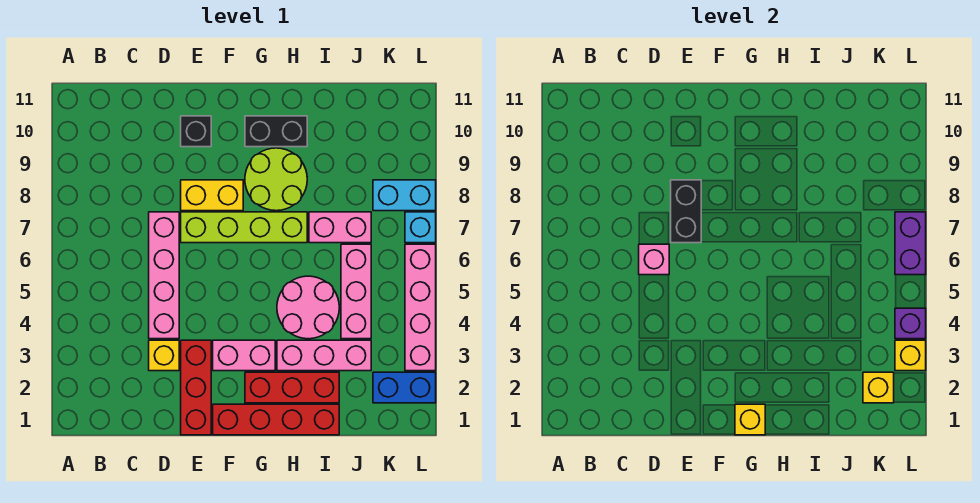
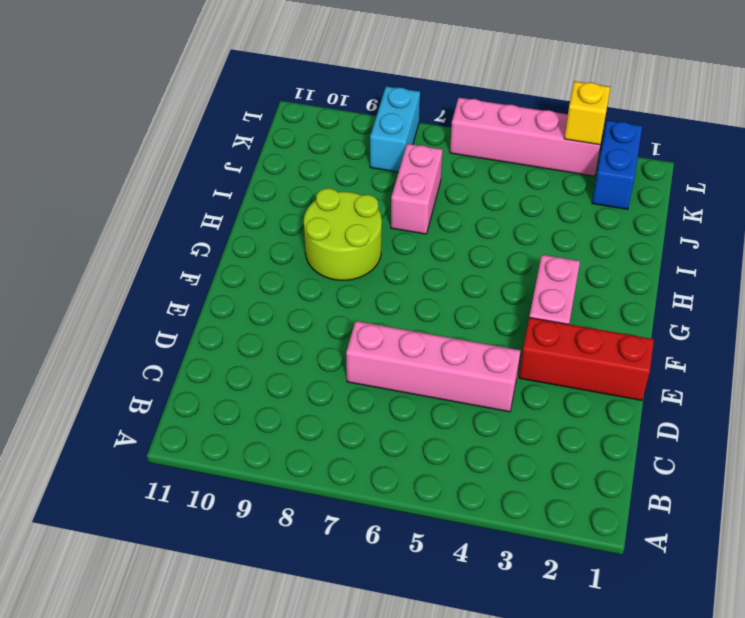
none -> yellow brick D3 level 1
none -> lime brick E7:H7 level 1
none -> yellow brick E8:F8 level 1

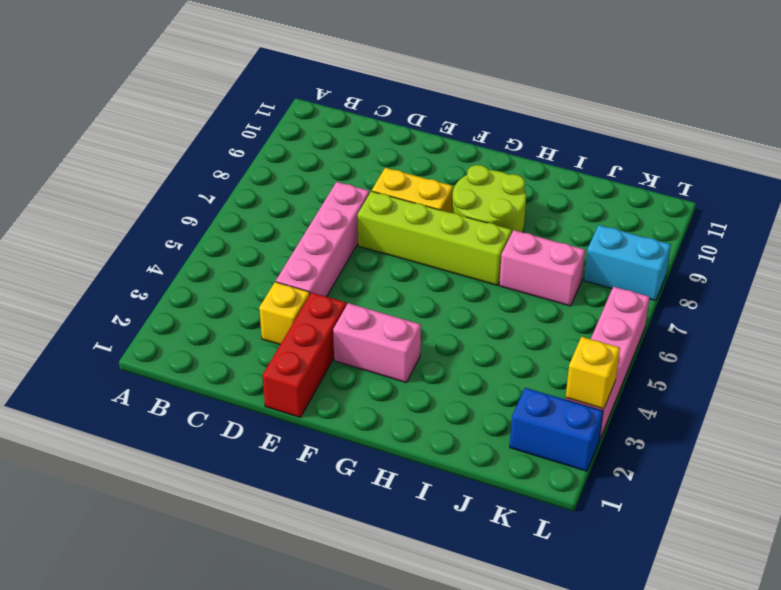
none -> black brick E10 level 1
none -> red brick F1:I1 level 1
none -> red brick G2:I2 level 1

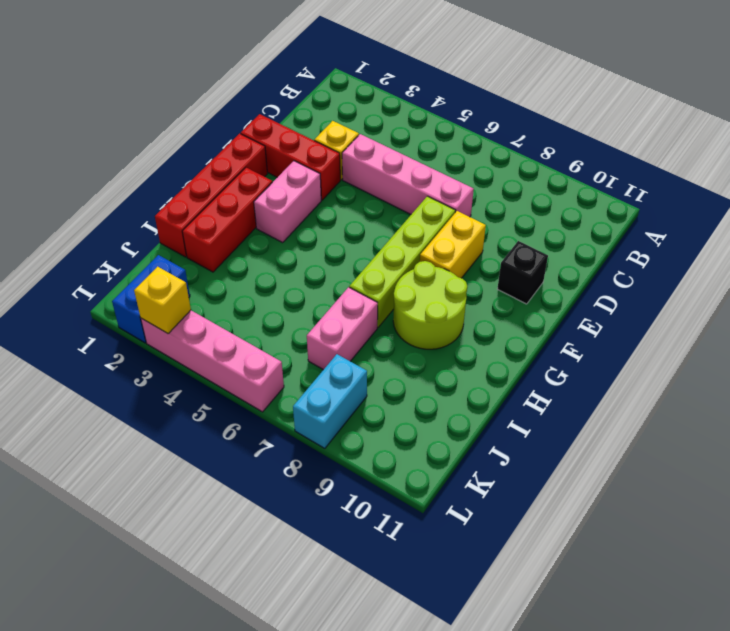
none -> black brick G10:H10 level 1
none -> pink brick H3:J3 level 1
none -> pink round brick H4:I5 level 1

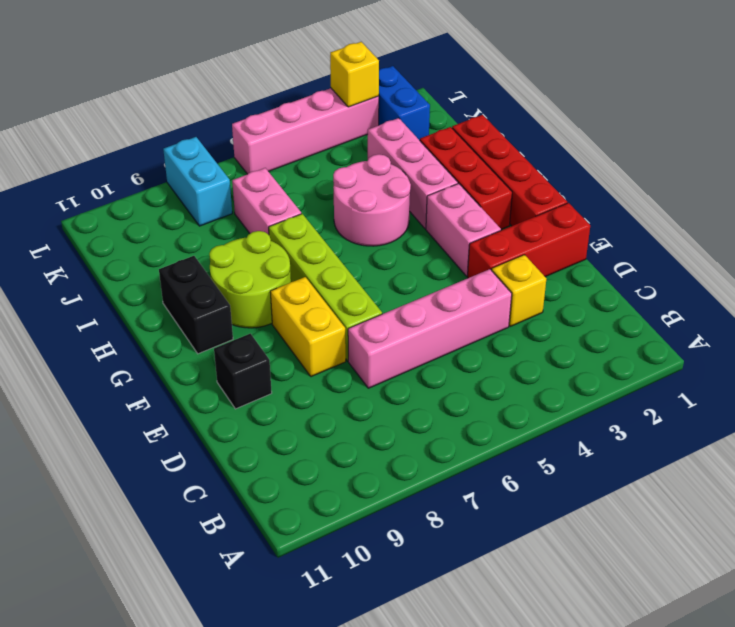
none -> pink brick J4:J6 level 1
none -> cyan brick L7 level 1
none -> pink brick D6 level 2

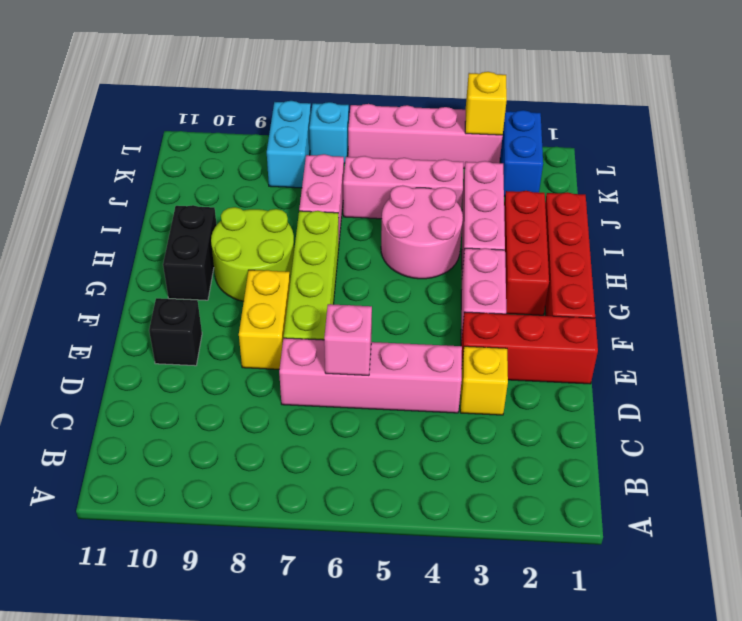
none -> black brick E7:E8 level 2
none -> yellow brick G1 level 2
none -> yellow brick K2 level 2

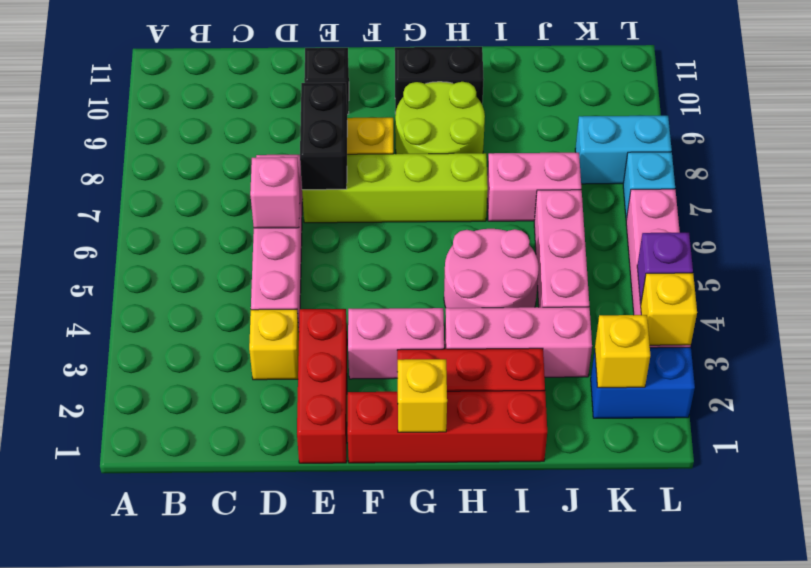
none -> purple brick L6:L7 level 2

